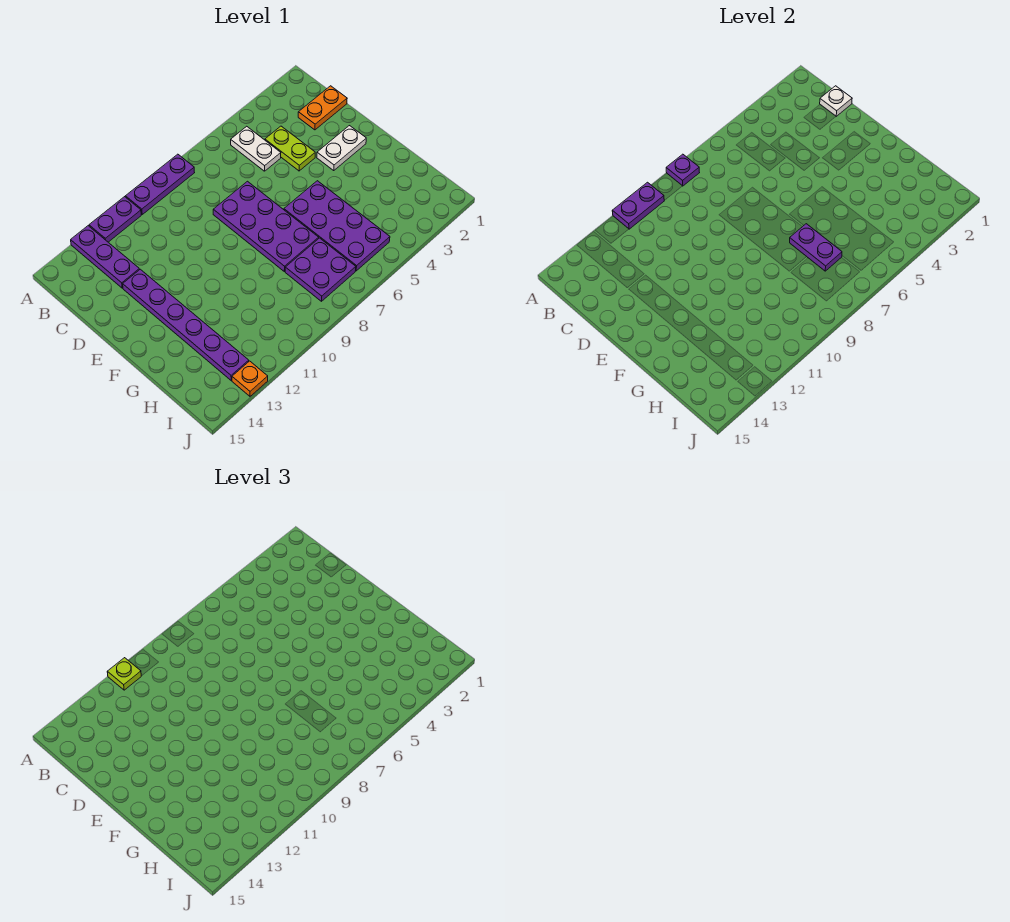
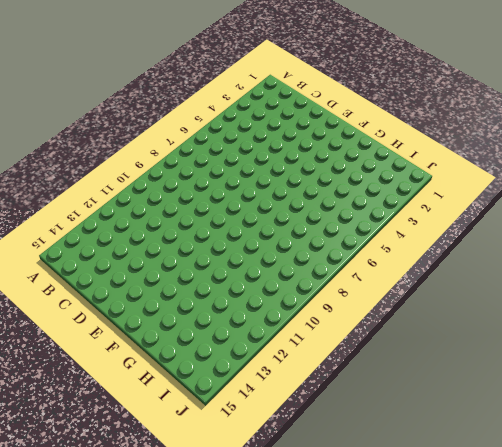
none -> purple plate A8:A10 level 1
none -> purple plate A11:A12 level 1
none -> purple plate A13:C13 level 1

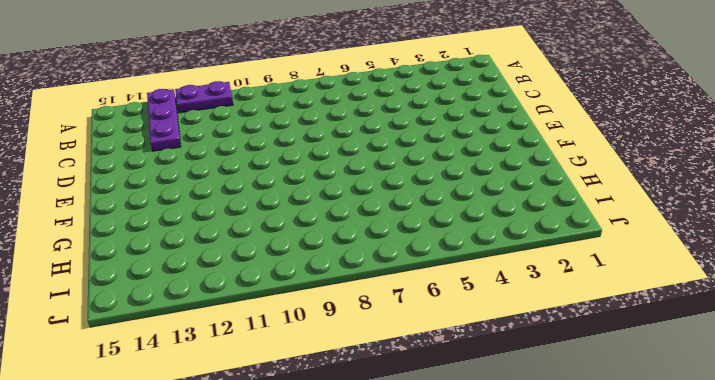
none -> purple plate A8:A10 level 1
none -> white plate B5:C5 level 1
none -> orange plate C1:C2 level 1

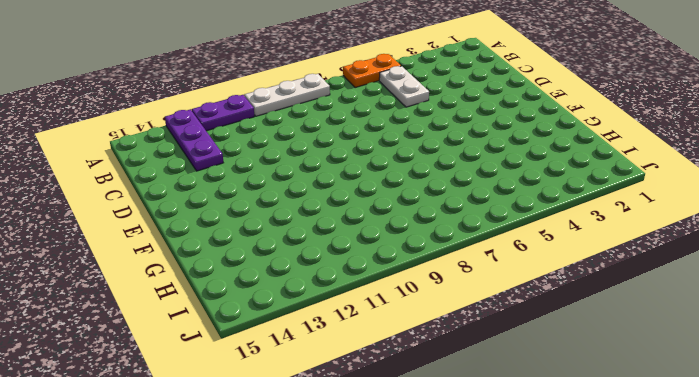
orange plate A5:A6 level 1 -> orange plate C1:C2 level 1
white plate A8:A10 level 1 -> purple plate A8:A10 level 1
none -> lime plate C4:D4 level 1
none -> purple plate D7:G8 level 1
none -> purple plate D13:I13 level 1

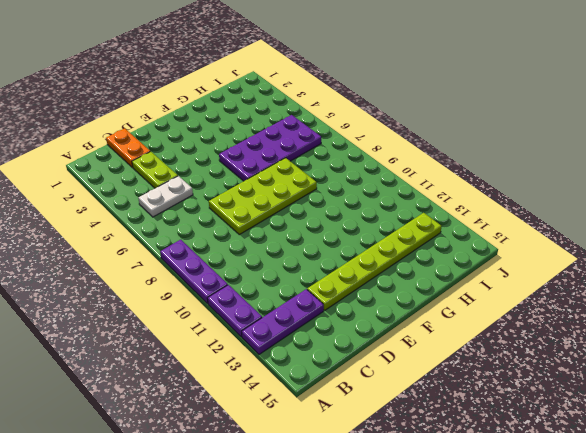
lime plate C3:C4 level 1 -> lime plate C4:D4 level 1
lime plate D7:G8 level 1 -> purple plate D7:G8 level 1
lime plate D13:I13 level 1 -> purple plate D13:I13 level 1
none -> white plate E2:E3 level 1
none -> purple plate H7:I8 level 1
none -> orange plate J13 level 1

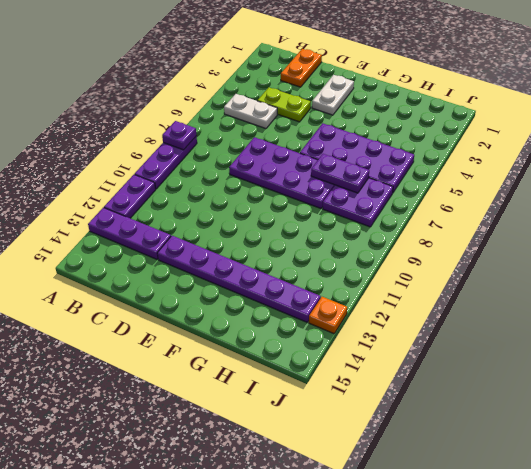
none -> purple plate A10:A11 level 2
none -> white plate C1 level 2
none -> lime plate A11 level 3

